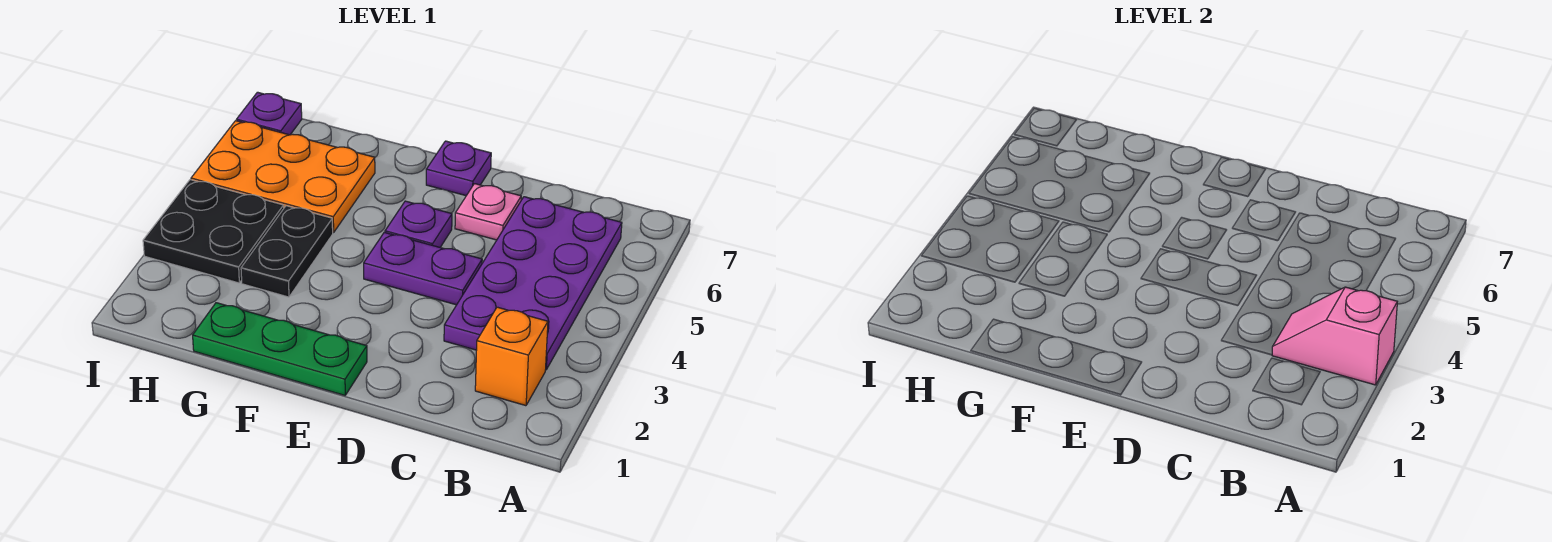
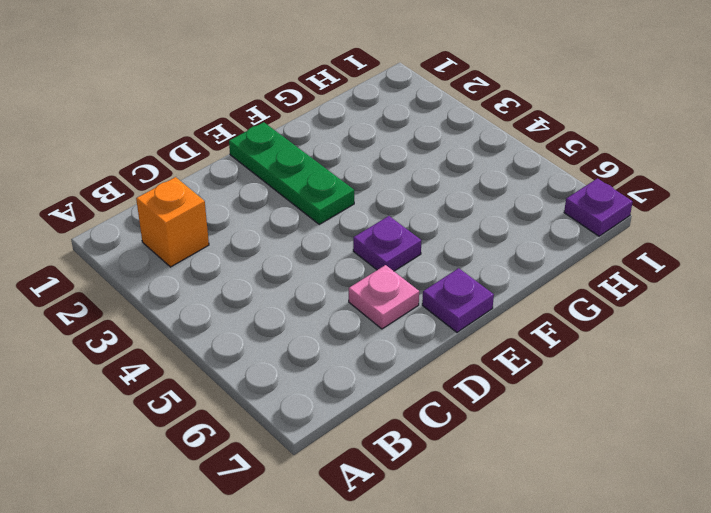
green plate E1:E3 level 1 -> green plate E1:G1 level 1
none -> purple plate B3:C6 level 1
none -> purple plate D4:E4 level 1
none -> black plate G3:G4 level 1

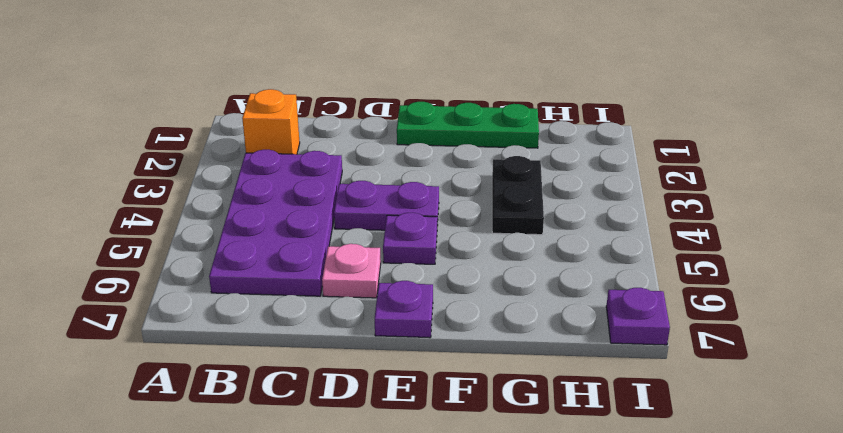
none -> orange plate G5:I6 level 1
none -> black plate H3:I4 level 1
none -> pink slope A3:B3 level 2 top A

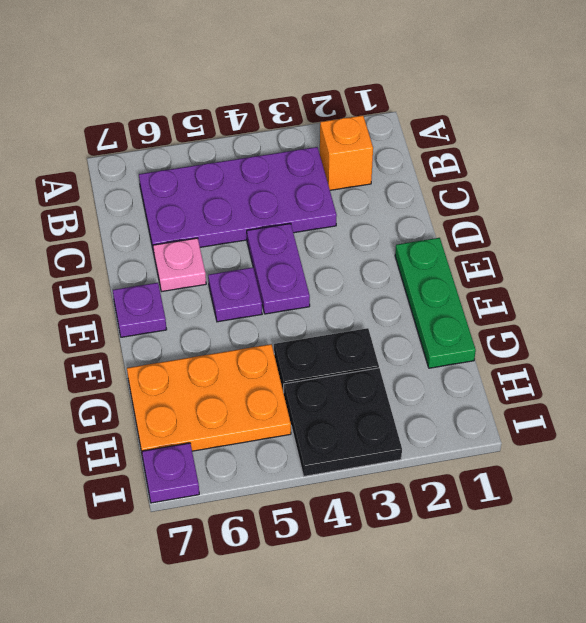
orange plate G5:H7 level 1 -> orange plate G5:I6 level 1
none -> pink slope A3:B3 level 2 top A

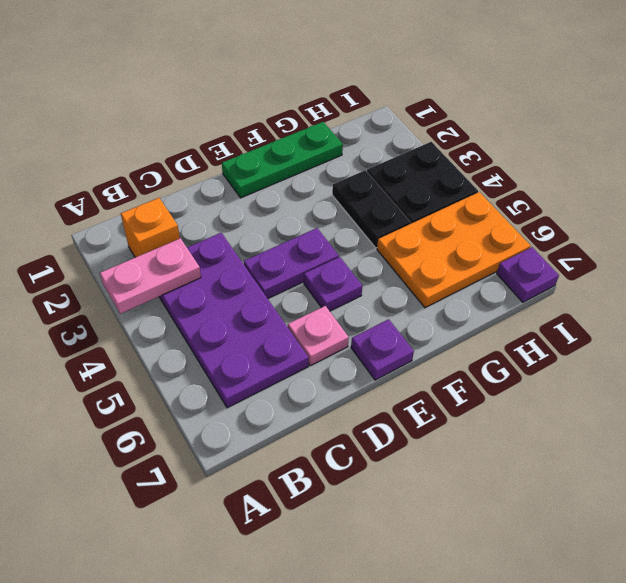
pink plate A3:B3 level 2 -> pink slope A3:B3 level 2 top A

